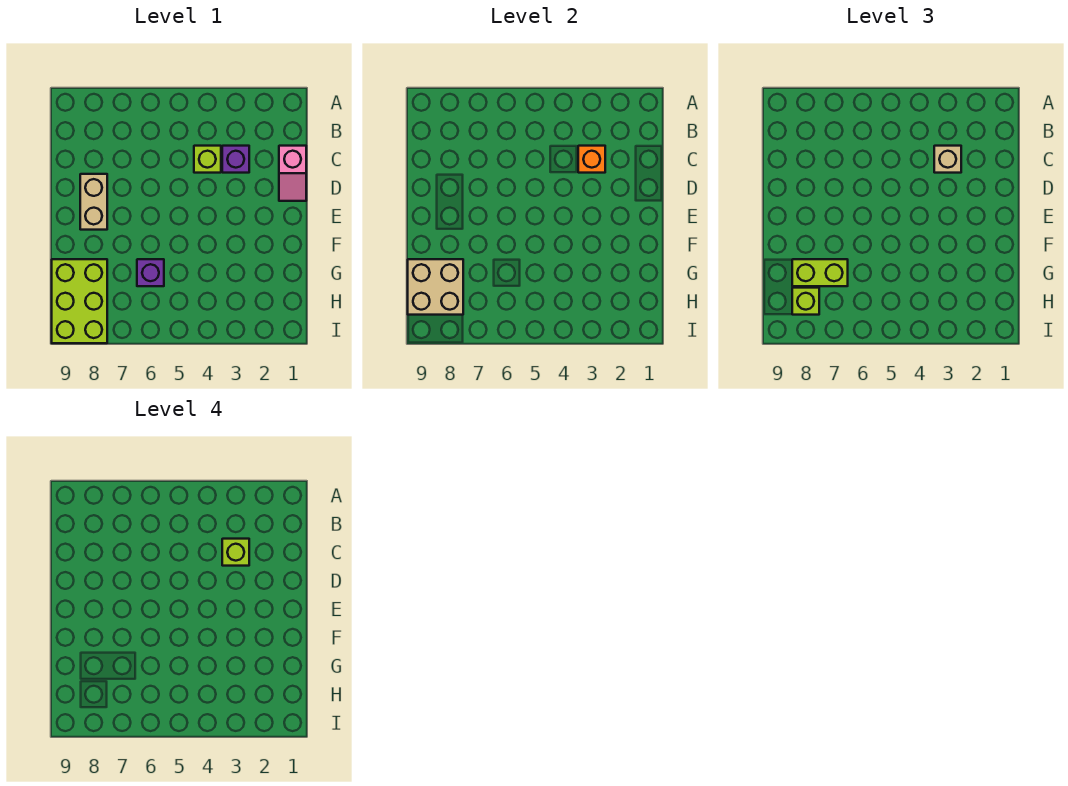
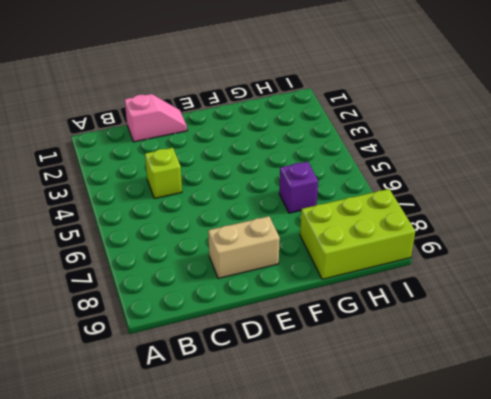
none -> purple brick C3 level 1
none -> orange brick C3 level 2
none -> tan brick G8:H9 level 2

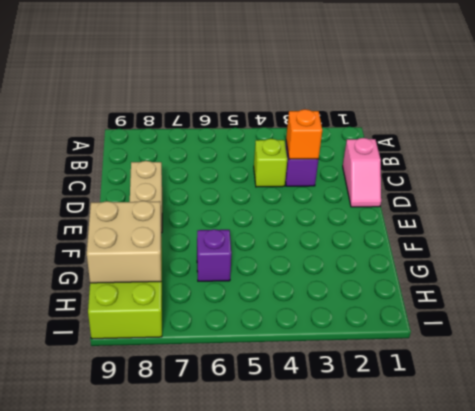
none -> tan brick C3 level 3
none -> lime brick G7:G8 level 3
none -> lime brick H8 level 3

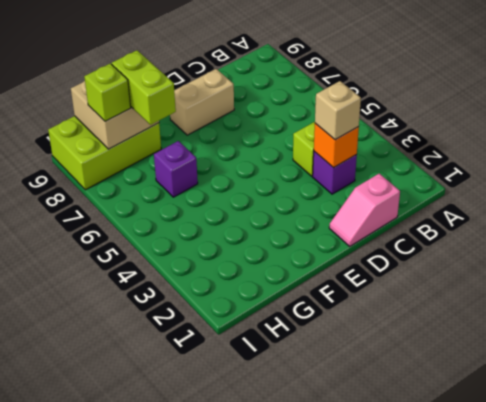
none -> lime brick C3 level 4

